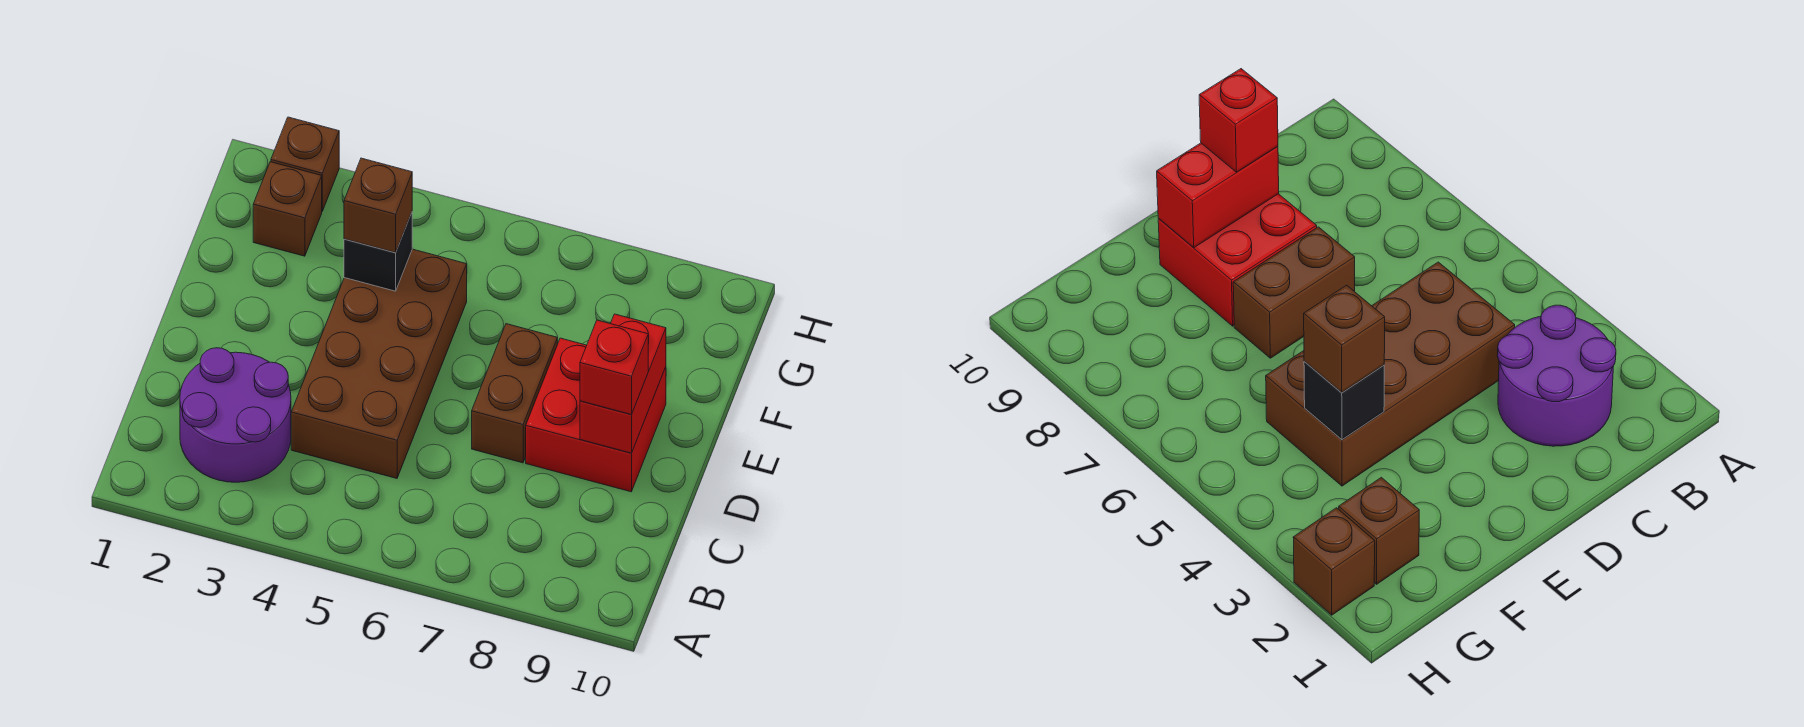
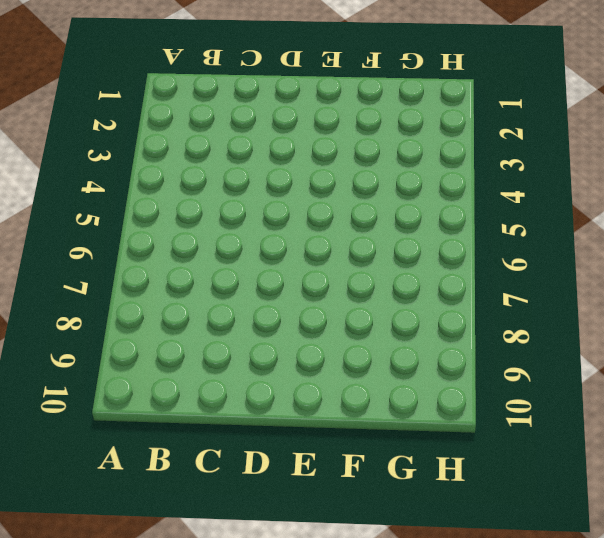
none -> purple round brick B2:C3 level 1
none -> brown brick C4:F5 level 1

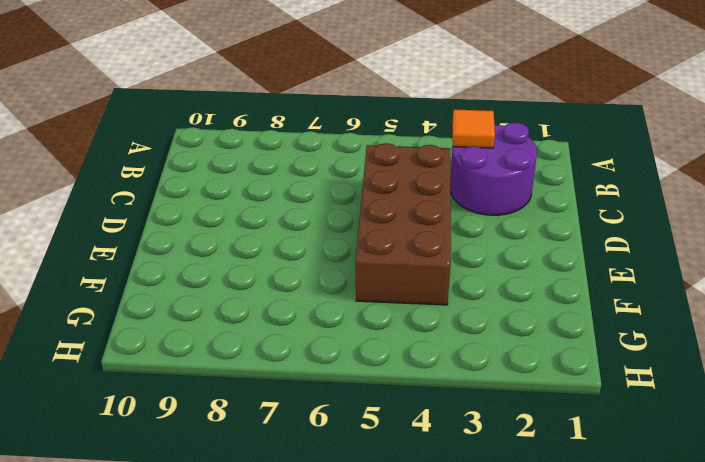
orange tile B3 level 2 -> none
none -> brown brick D7:E7 level 1
none -> red brick D8:E9 level 1

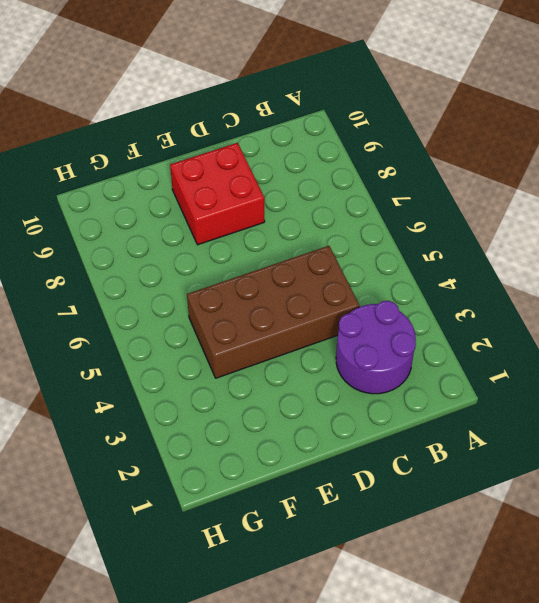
none -> brown brick D7:E7 level 1
none -> brown brick G2 level 1

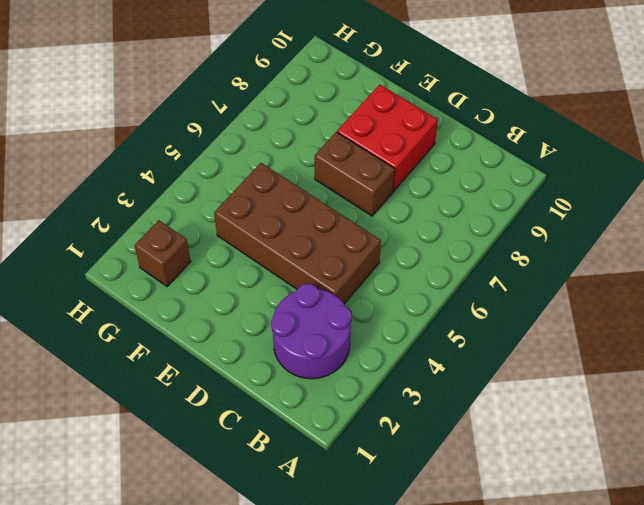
none -> brown brick H2 level 1
none -> red brick D9:E9 level 2

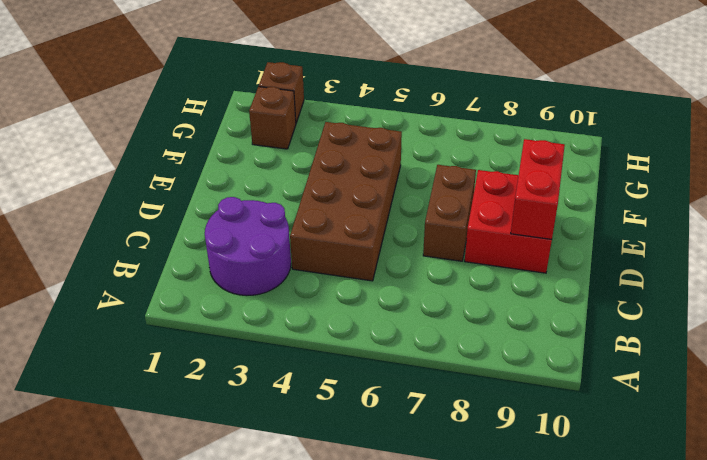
none -> black brick F4 level 2
none -> red brick D9 level 3

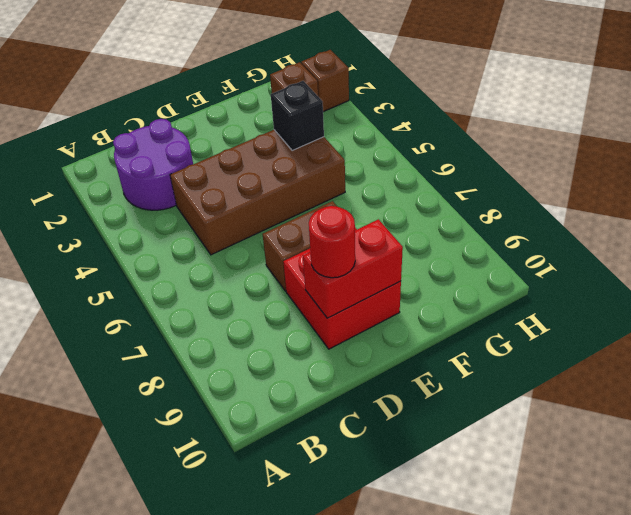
red round brick D9 level 3 -> red brick D9 level 3
none -> brown brick F4 level 3

